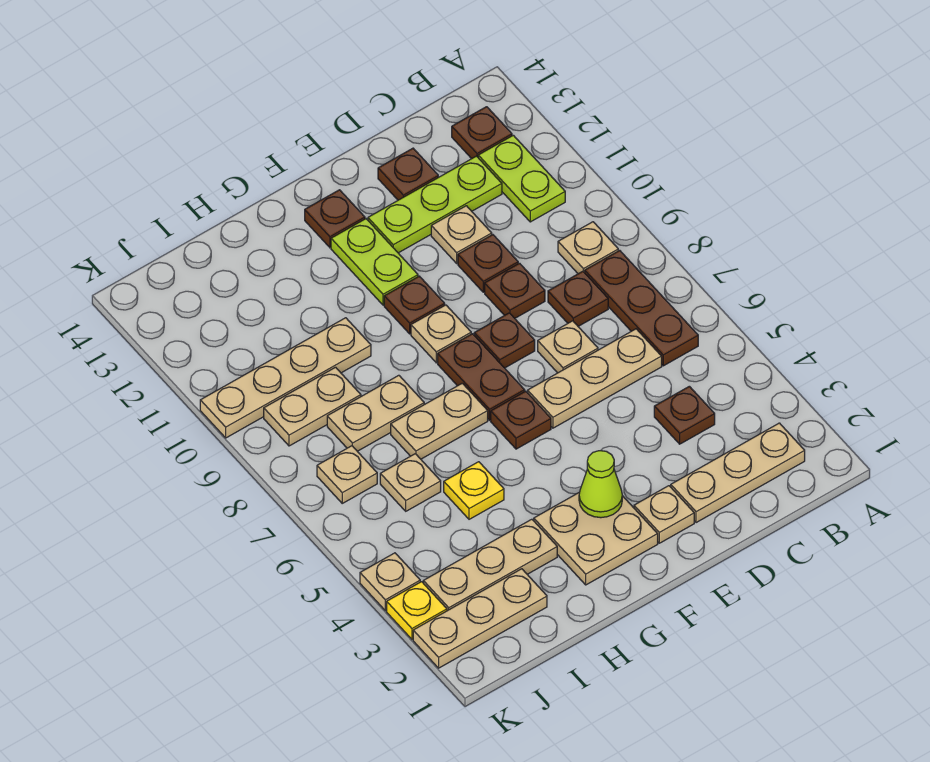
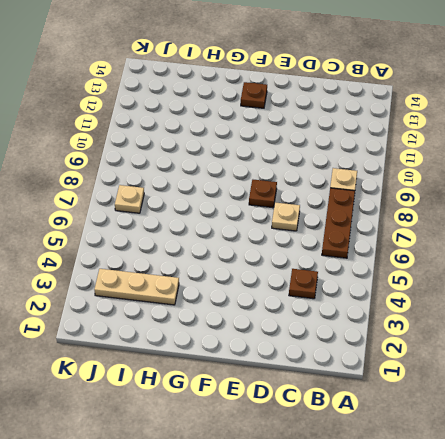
none -> tan plate B2:D2 level 1
none -> lime plate B11:B12 level 1
none -> brown plate B13 level 1
none -> tan plate C6:E6 level 1

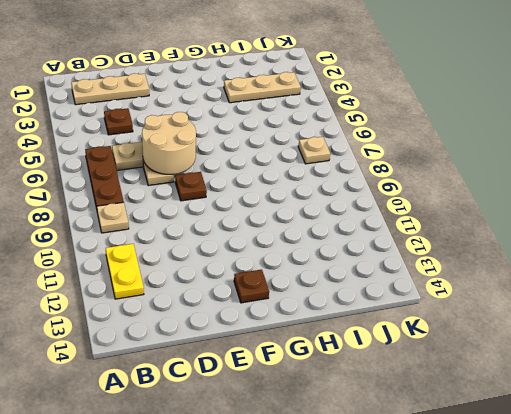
yellow plate B11:B12 level 1 -> lime plate B11:B12 level 1
tan round brick D6:E7 level 2 -> none
none -> brown plate B13 level 1
none -> brown plate C8 level 1
none -> lime plate C12:E12 level 1
none -> brown plate D9 level 1

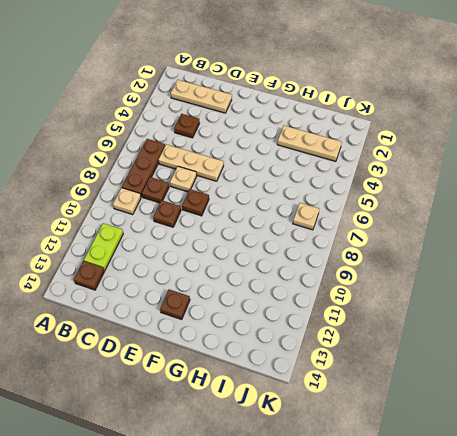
none -> lime plate C12:E12 level 1
none -> brown plate D10 level 1
none -> tan plate D11 level 1
none -> brown plate D13 level 1

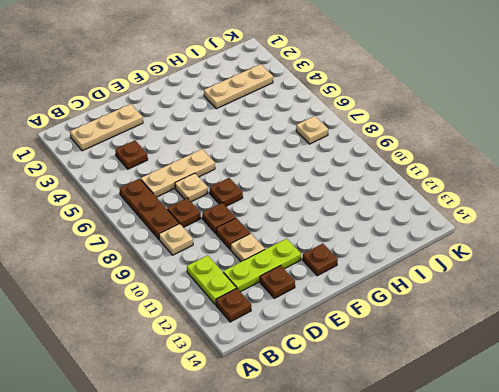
none -> tan plate E2 level 1
none -> tan plate F2:G3 level 1
none -> brown plate F6 level 1
none -> brown plate F7:F8 level 1

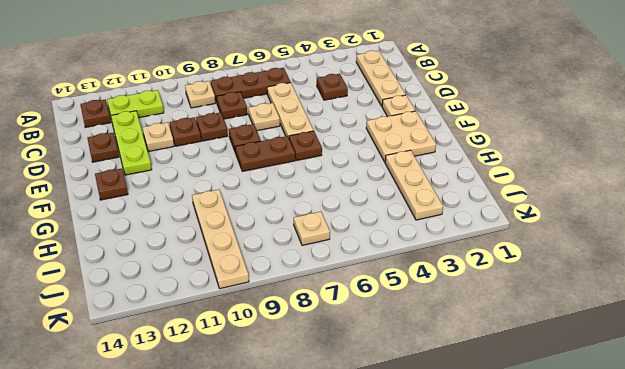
none -> tan plate F9 level 1
none -> brown plate F10 level 1
none -> lime plate F11:F12 level 1
none -> tan plate G7:H7 level 1

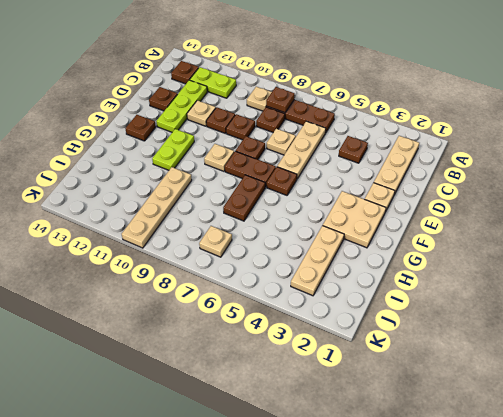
brown plate B8 level 2 -> brown plate F10 level 1
lime plate F11:G11 level 1 -> lime plate F11:F12 level 1
brown plate G7:H7 level 1 -> tan plate G7:H7 level 1
none -> yellow plate H5 level 1
none -> tan plate H8:I8 level 1
none -> tan plate I2:K2 level 1
none -> tan plate I6 level 1

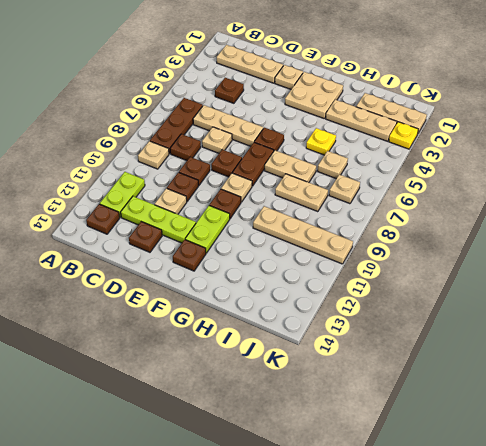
none -> tan plate I9:J9 level 1
none -> tan plate K4 level 1
none -> lime cone F3 level 2

